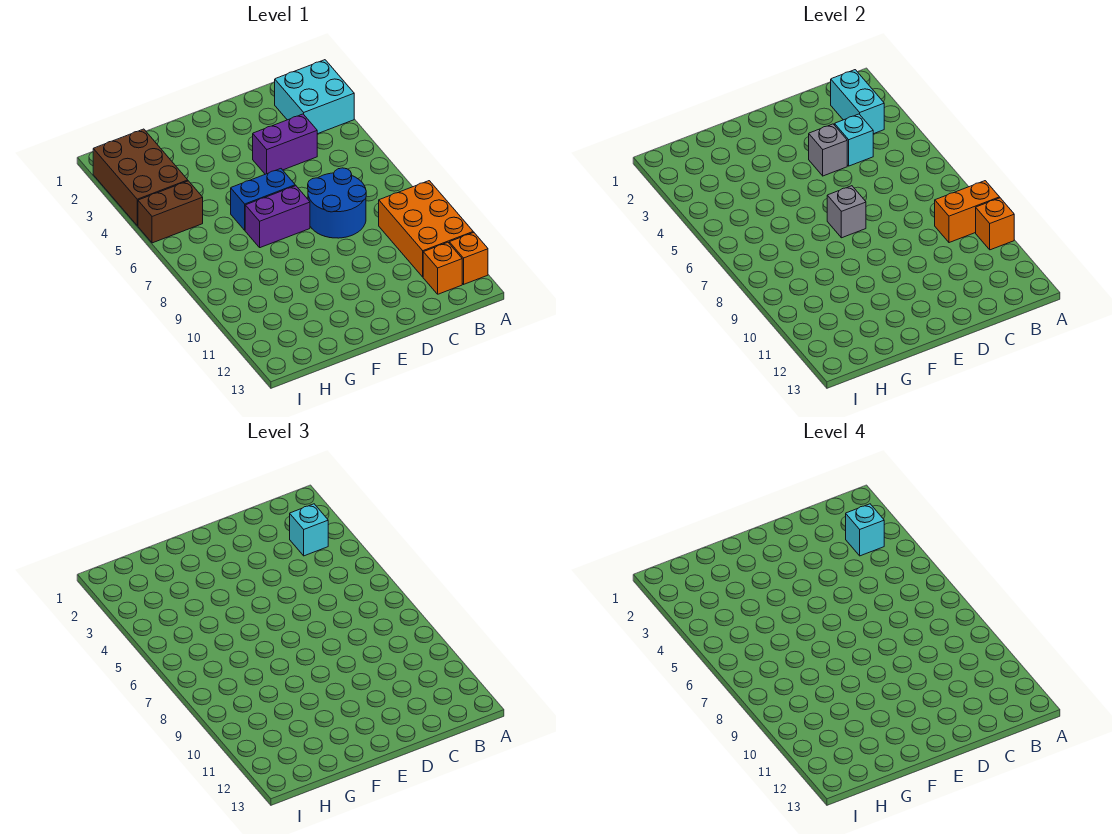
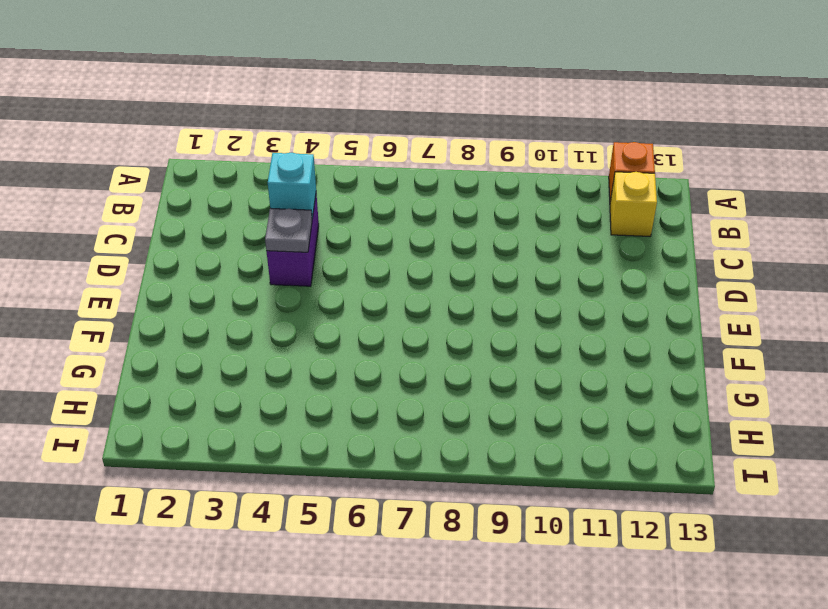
yellow brick B12 level 1 -> orange brick B12 level 1
grey plate D4 level 2 -> grey brick D4 level 2
none -> cyan brick A2:B3 level 1
none -> orange brick A9:B11 level 1
none -> blue round brick C7:D8 level 1

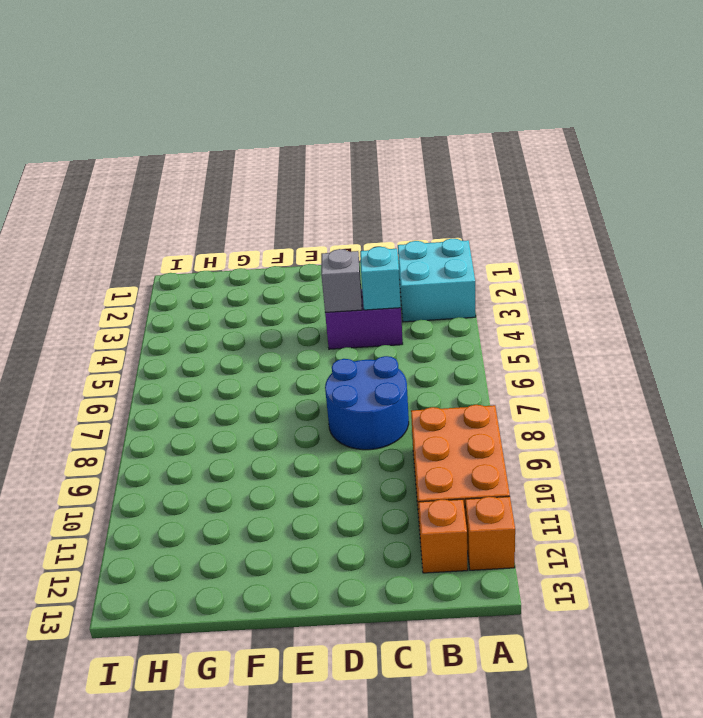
none -> blue brick E6:F6 level 1
none -> purple brick E7:F7 level 1
none -> brown brick H2:I4 level 1

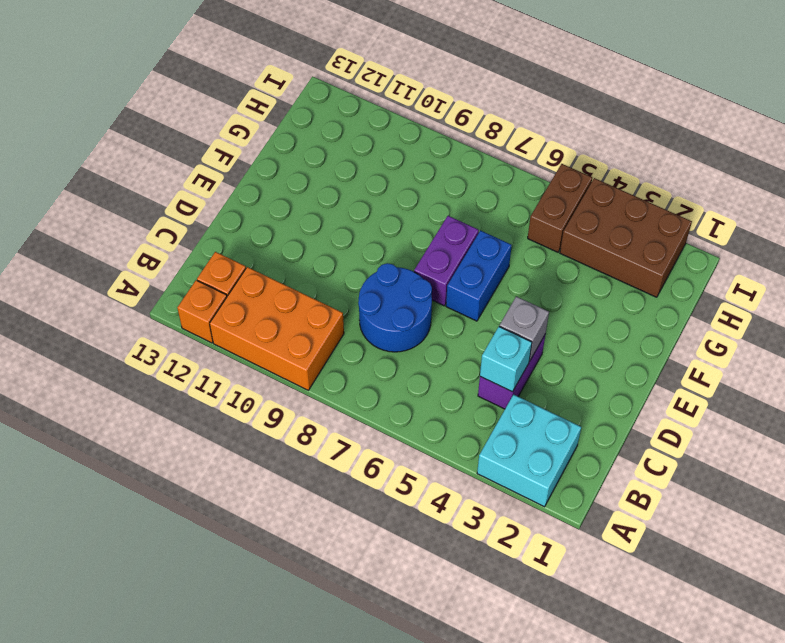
none -> orange brick A9:B9 level 2
none -> orange brick A10 level 2
none -> cyan brick B2:B3 level 2

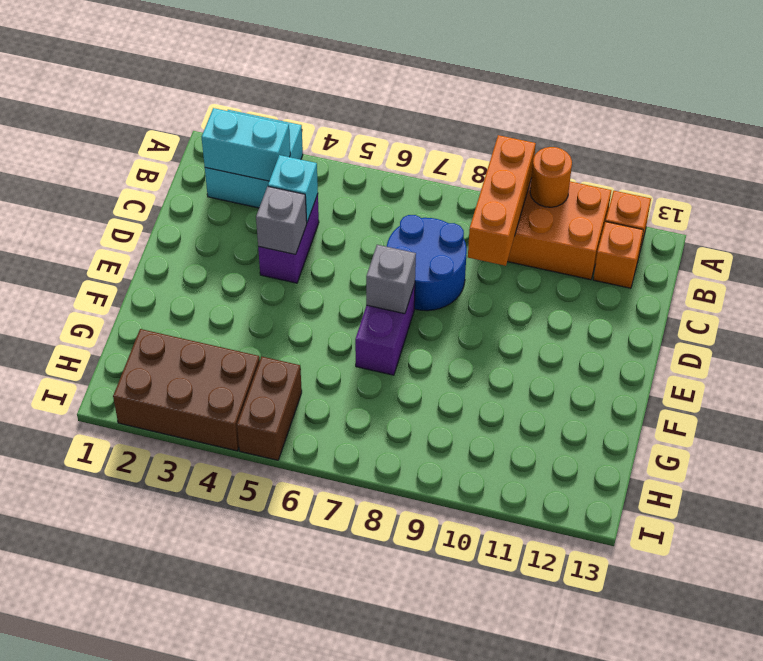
orange brick A9:C9 level 2 -> orange brick A9:B9 level 2
orange round brick A10 level 2 -> orange brick A10 level 2
none -> blue brick E6:F6 level 1
none -> cyan brick B3 level 3
none -> cyan brick B3 level 4

